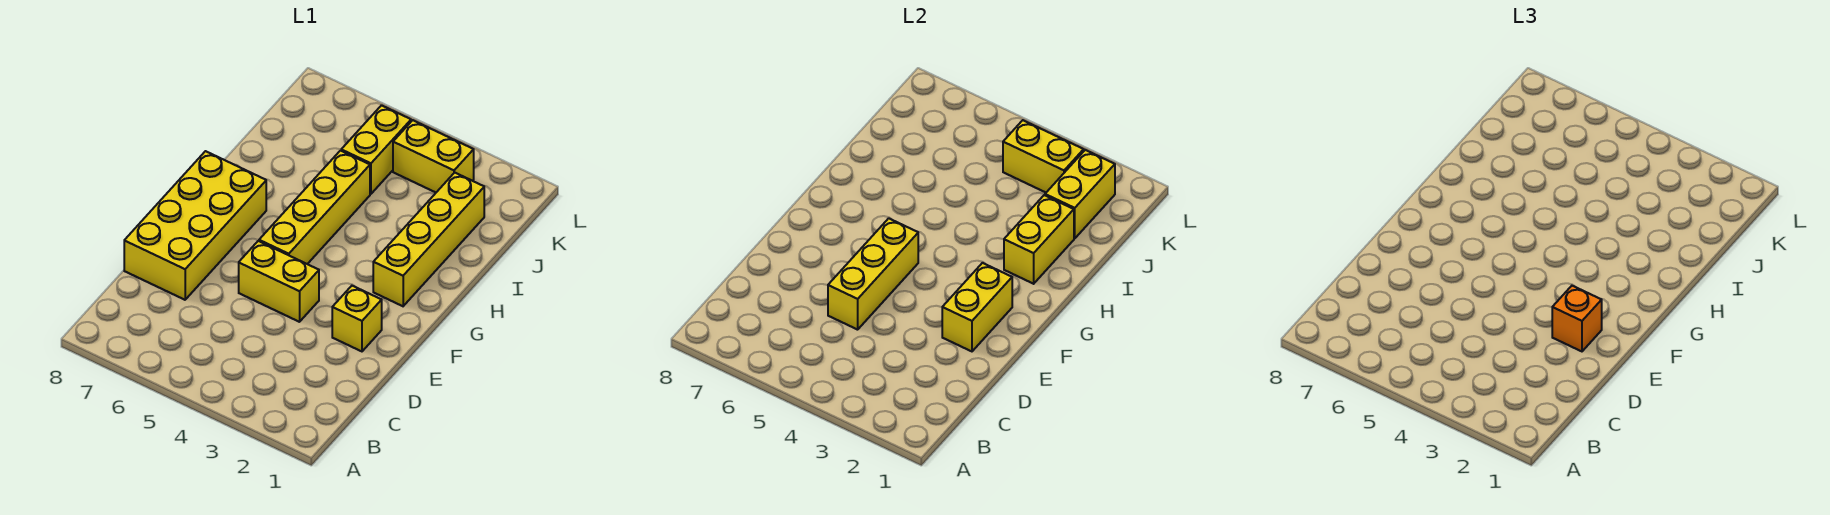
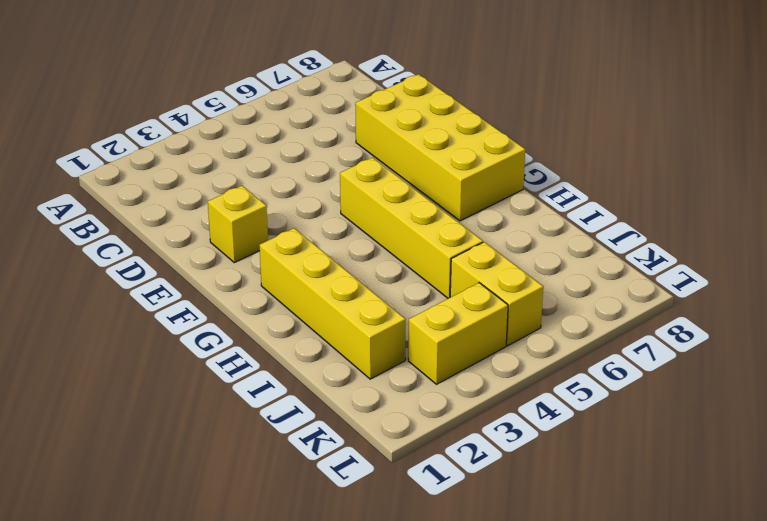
none -> yellow brick E4:E5 level 1
none -> yellow brick D5:F5 level 2
none -> yellow brick E2:F2 level 2

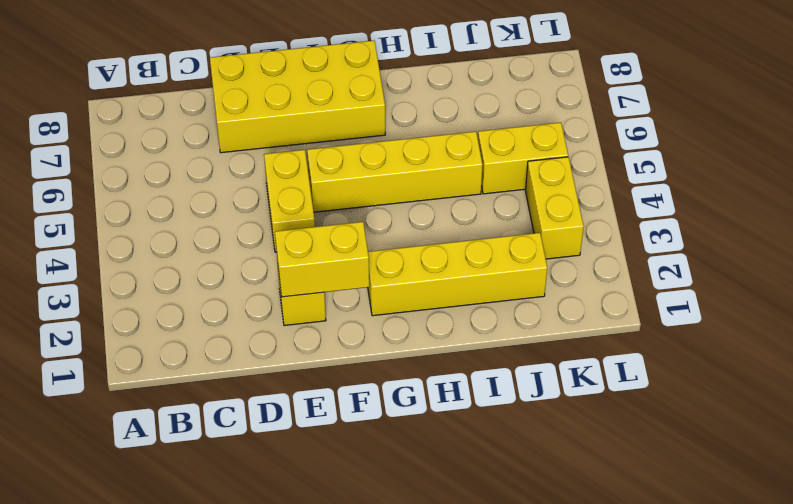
none -> yellow brick D5:F5 level 2
none -> yellow brick H2:I2 level 2
none -> yellow brick J2:K2 level 2

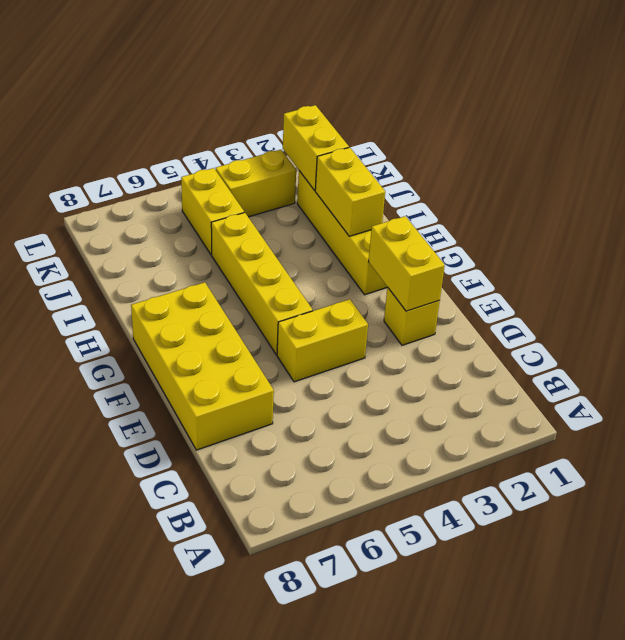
none -> yellow brick D5:F5 level 2
none -> yellow brick K3:K4 level 2
none -> orange brick E2 level 3

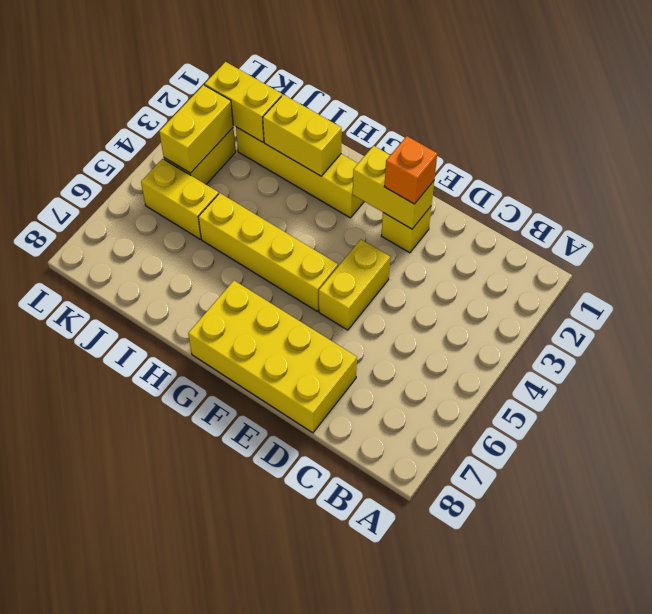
none -> yellow brick D5:F5 level 2

